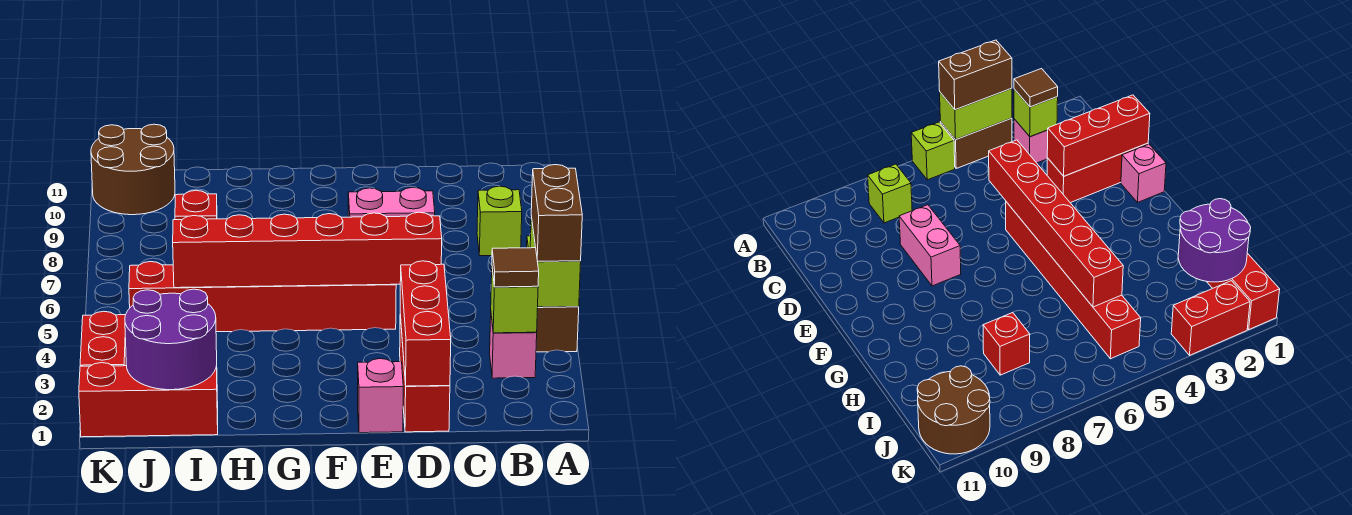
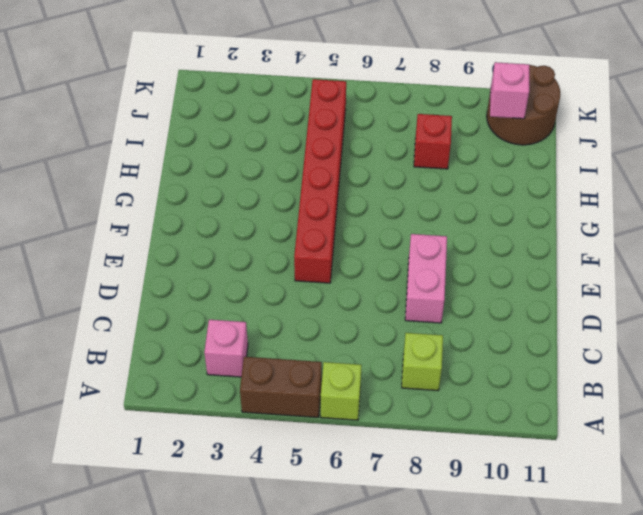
pink brick J10 level 2 -> pink brick E1 level 1
none -> red brick D1:D3 level 1
none -> red brick I1:K1 level 1
none -> red brick K2:K3 level 1

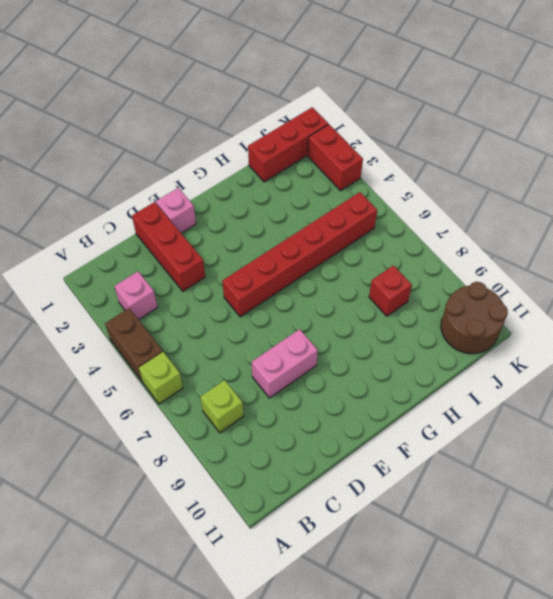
none -> lime brick A4:A5 level 2
none -> lime brick B3 level 2
none -> red brick D1:D3 level 2

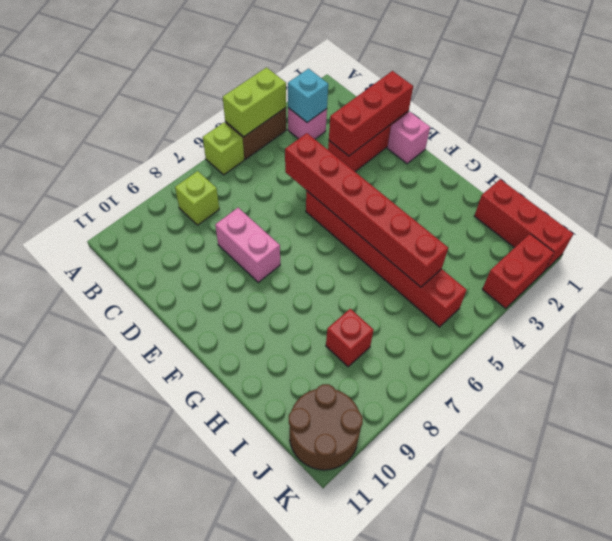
cyan brick B3 level 2 -> lime brick B3 level 2
none -> purple round brick I1:J2 level 2
none -> brown brick A4:A5 level 3
none -> brown tile B3 level 3

